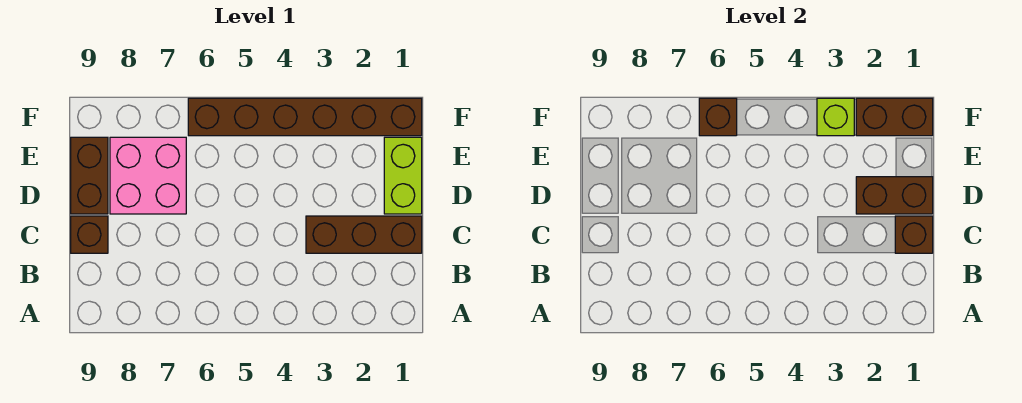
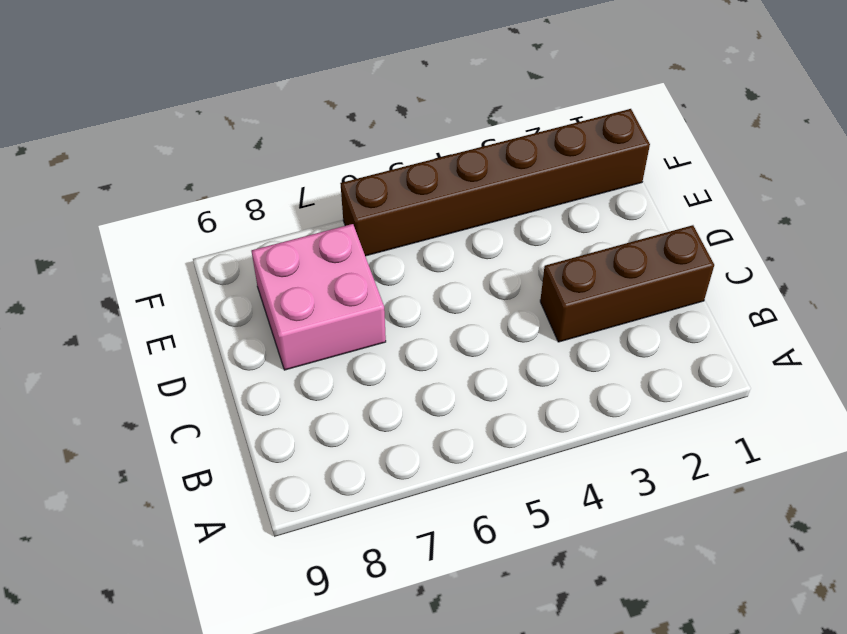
none -> brown brick C9 level 1
none -> lime brick D1:E1 level 1

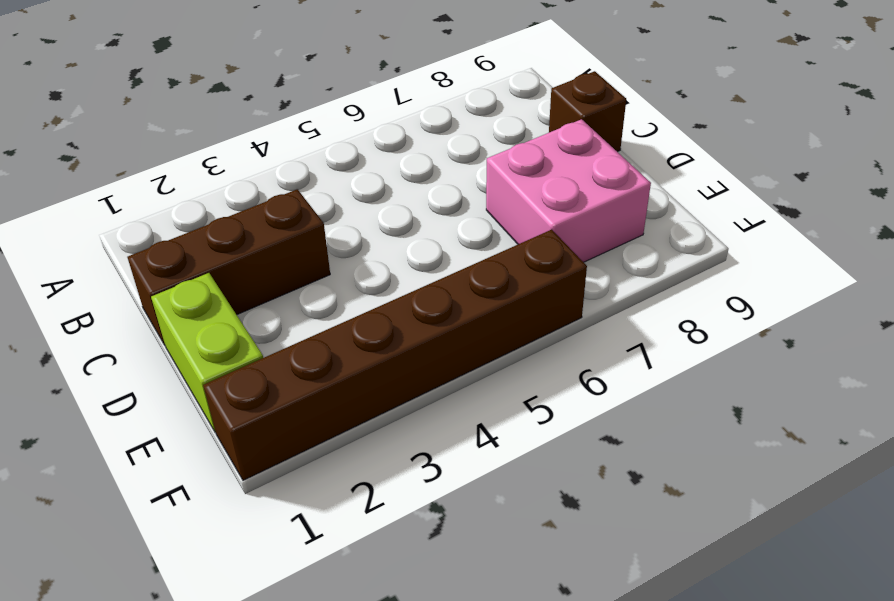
none -> brown brick D9:E9 level 1
none -> brown brick C1 level 2

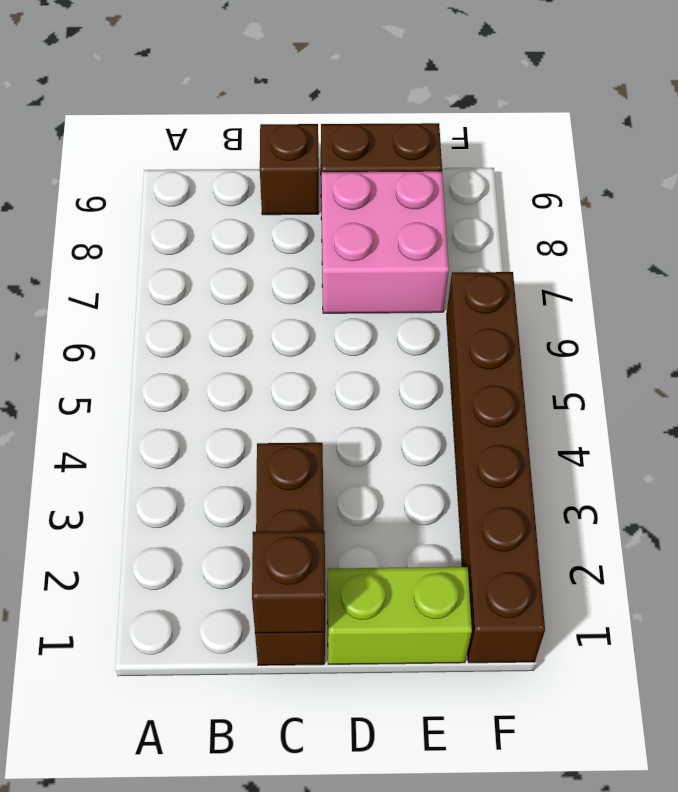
none -> brown brick D1:D2 level 2
none -> brown brick F1:F2 level 2

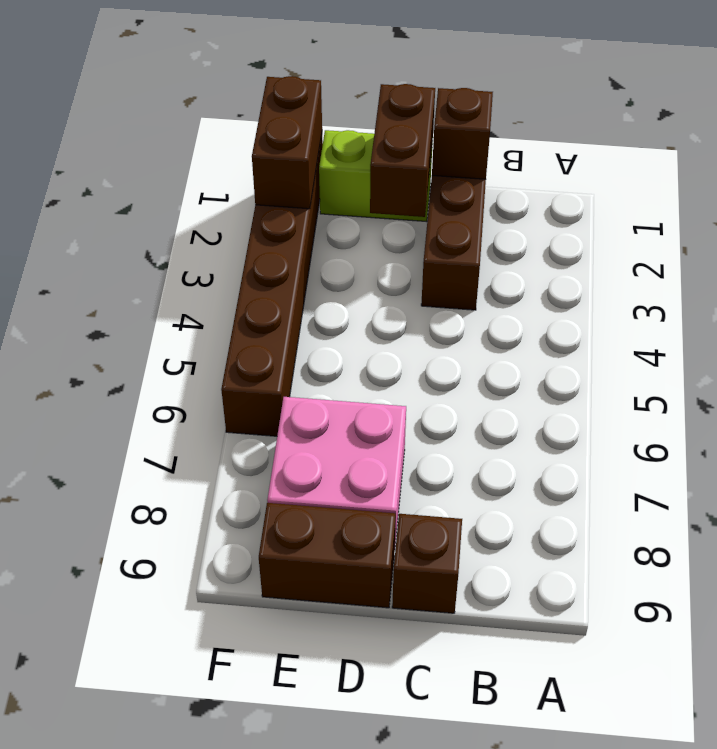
none -> lime brick F3 level 2
none -> brown brick F6 level 2

